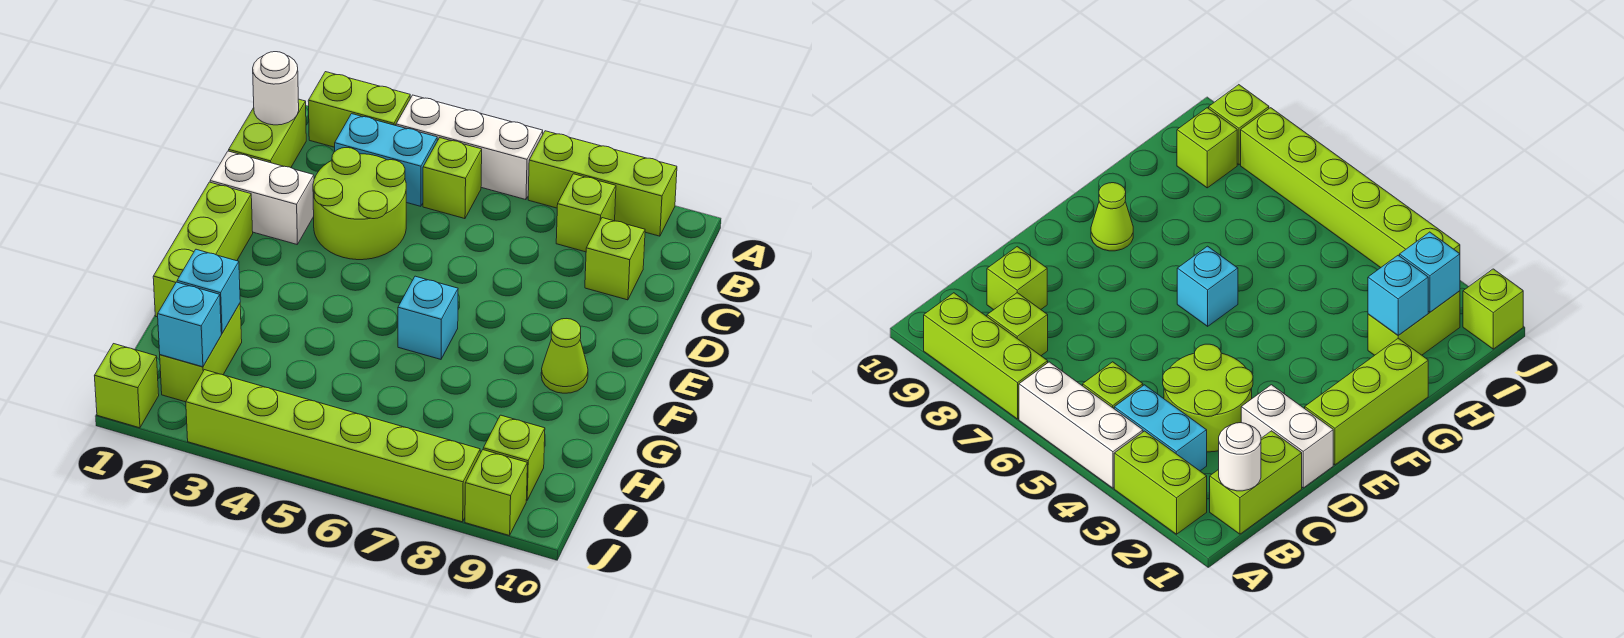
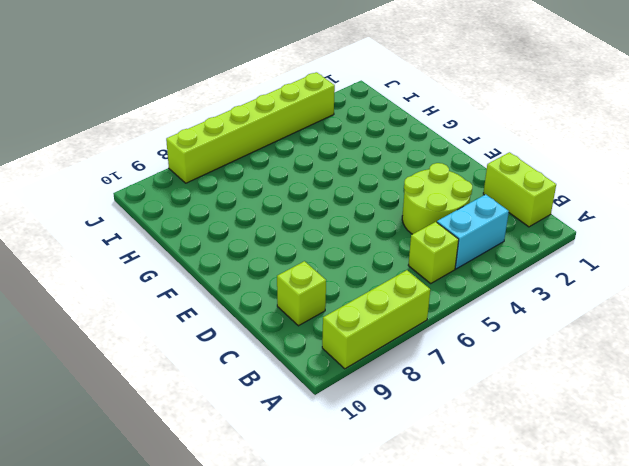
none -> lime brick A2:A3 level 1
none -> white brick A4:A6 level 1
none -> lime brick B8 level 1

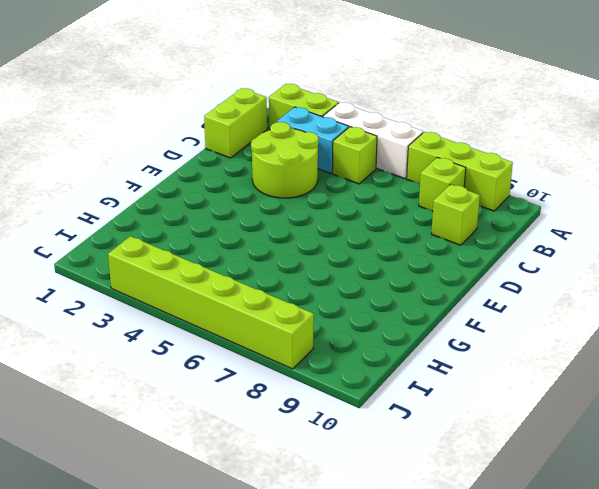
none -> white brick D1:D2 level 1
none -> lime brick E1:G1 level 1
none -> cyan brick F6 level 1

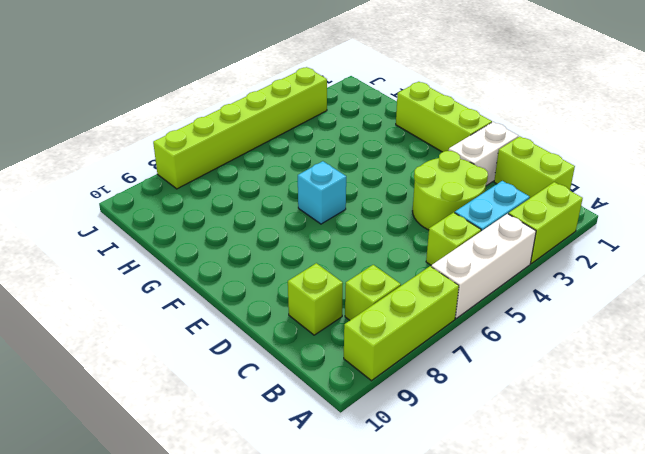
none -> lime cone F9 level 1
none -> lime brick H2:I2 level 1
none -> lime brick I9 level 1

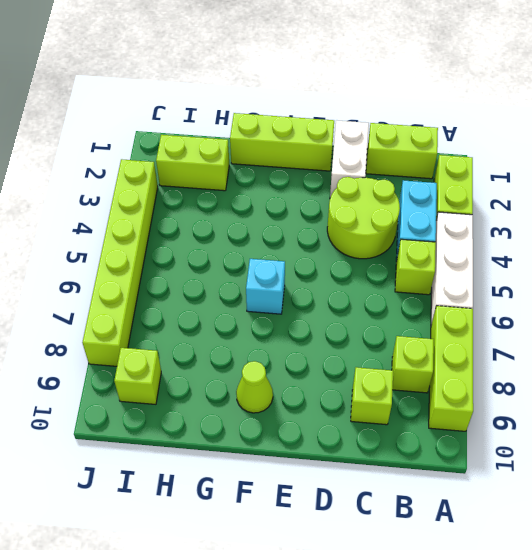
none -> lime brick J1 level 1
none -> lime brick J9 level 1
none -> white round brick B1 level 2

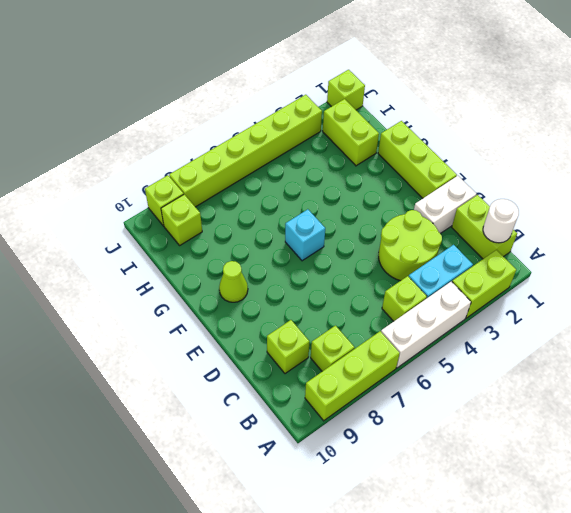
none -> cyan brick H2 level 2
none -> cyan brick I2 level 2

